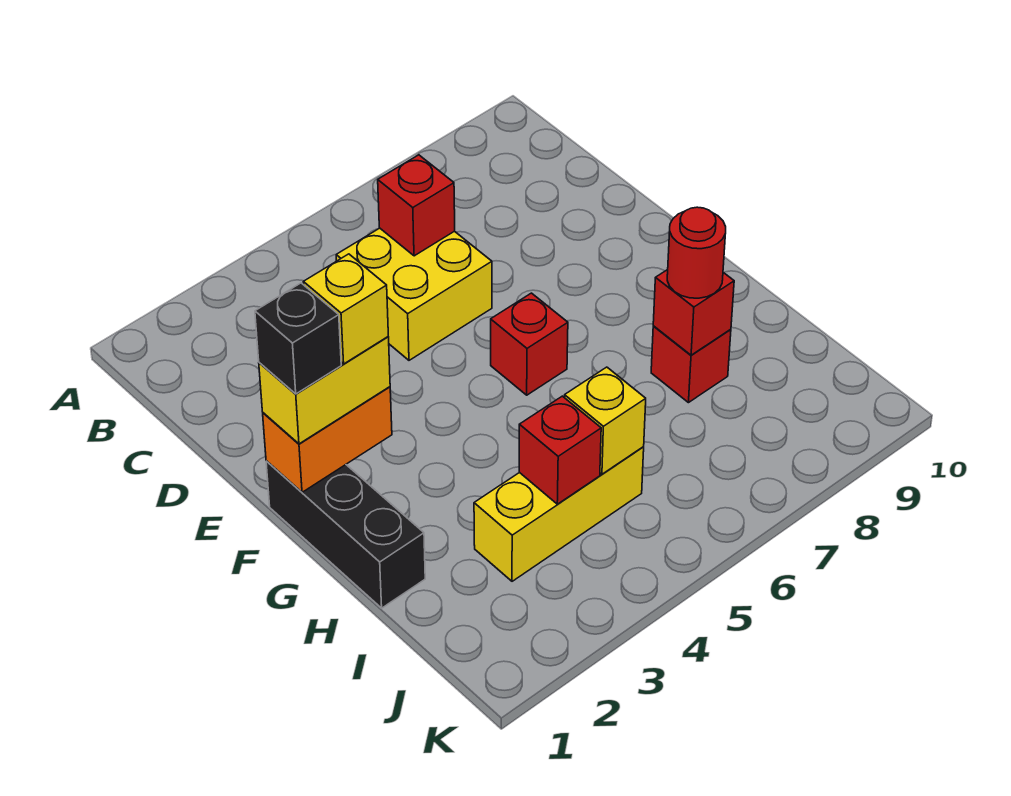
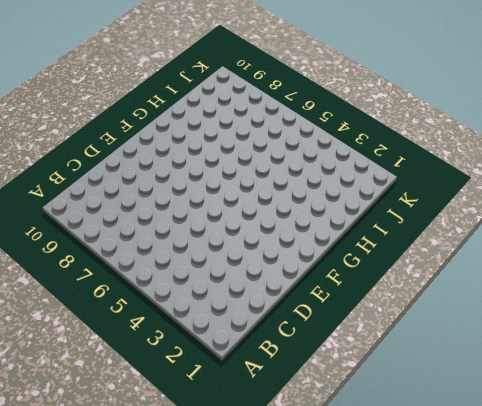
none -> yellow brick C5:D6 level 1
none -> black brick F1:H1 level 1
none -> red brick F6 level 1

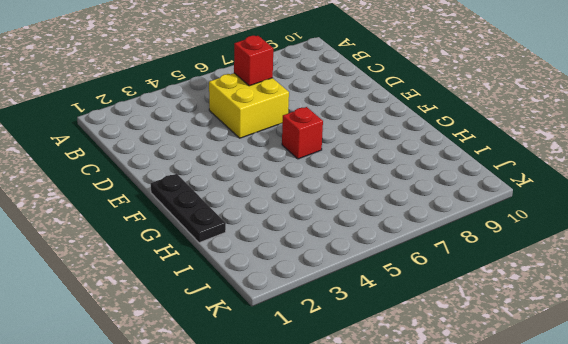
black plate F1:H1 level 1 -> black brick F1:H1 level 1
none -> red brick H8 level 1
none -> yellow brick I3:I5 level 1
none -> orange brick F1:F2 level 2

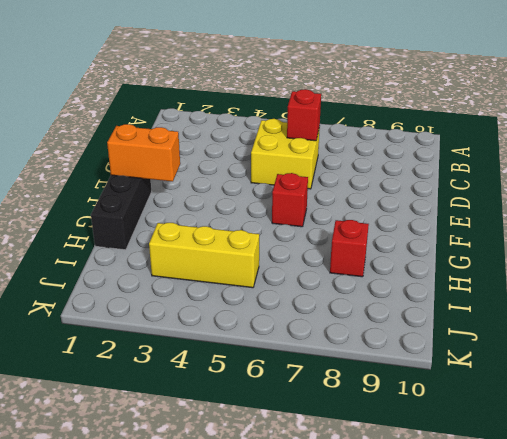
none -> red brick H8 level 2
none -> red brick I4 level 2
none -> yellow brick I5 level 2

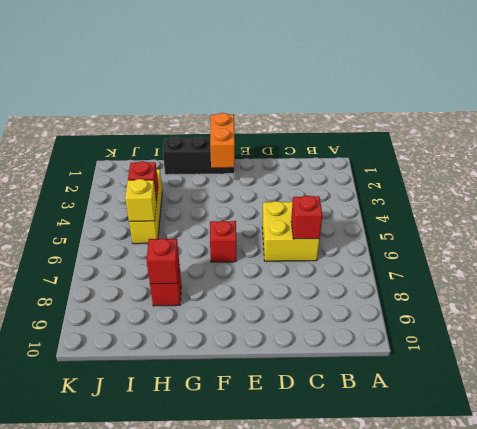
none -> yellow brick F1:F2 level 3
none -> red round brick H8 level 3
none -> black brick F1 level 4

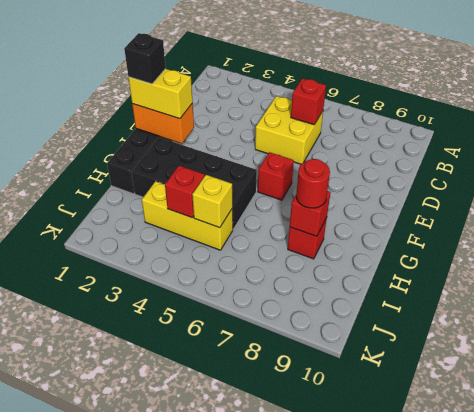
black brick G2:H5 level 1 -> none
none -> yellow brick F2 level 4

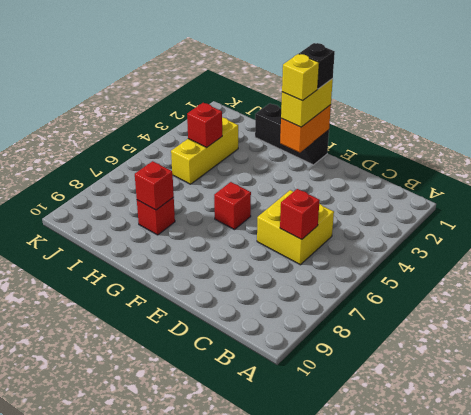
none -> yellow brick I5 level 2
none -> red round brick H8 level 3

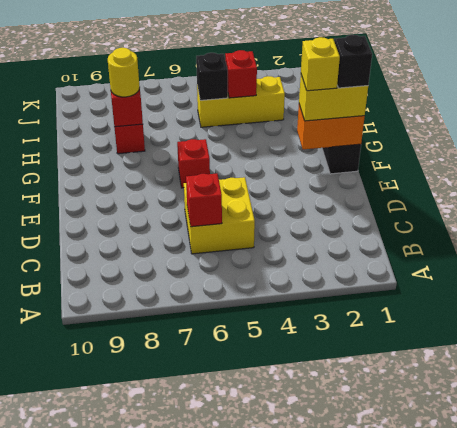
yellow round brick H8 level 3 -> red round brick H8 level 3
black brick I5 level 2 -> yellow brick I5 level 2

